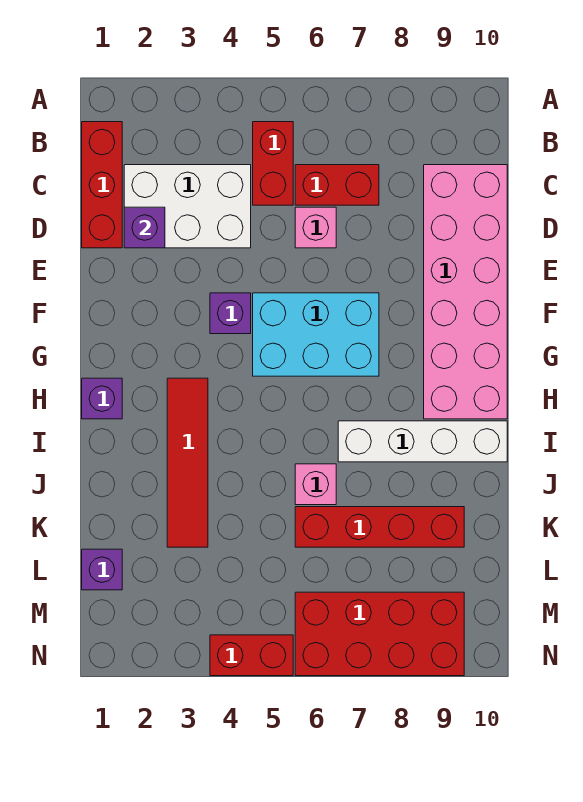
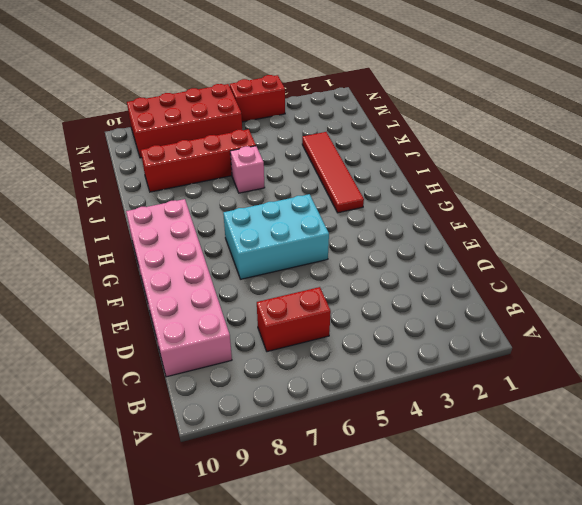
none -> red brick B1:D1 level 1
none -> red brick B5:C5 level 1
none -> white brick C2:D4 level 1

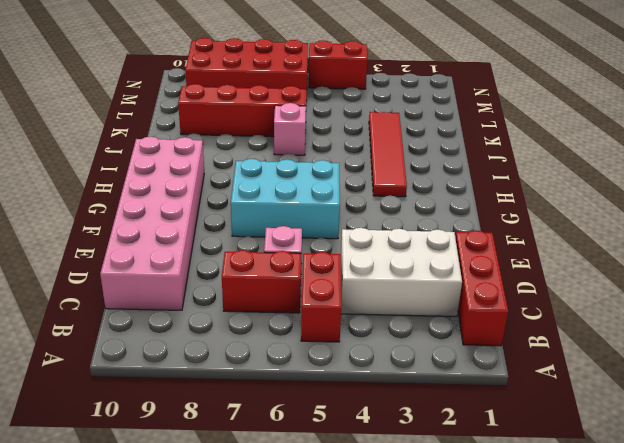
none -> purple brick F4 level 1
none -> purple brick H1 level 1
none -> white brick I7:I10 level 1

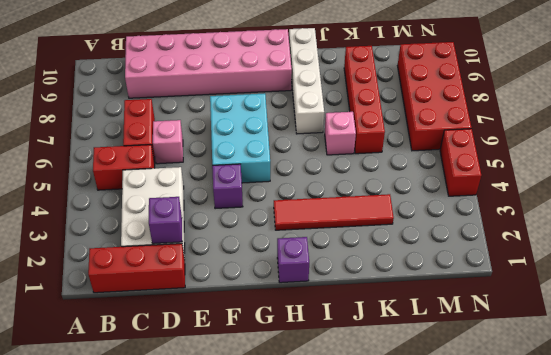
none -> purple brick L1 level 1

